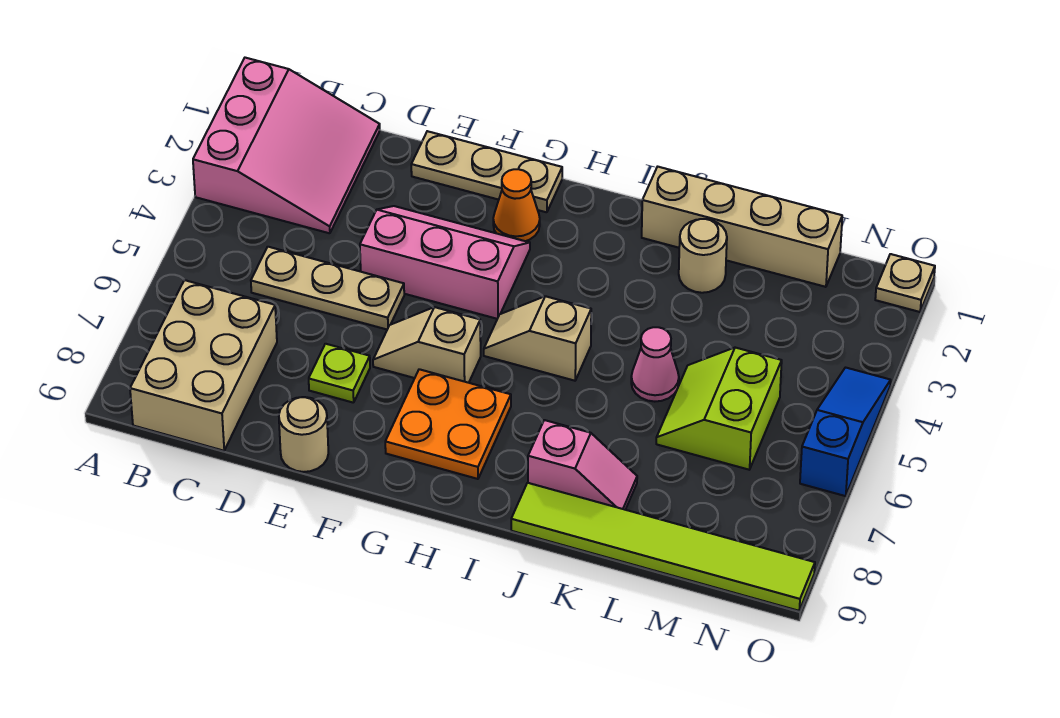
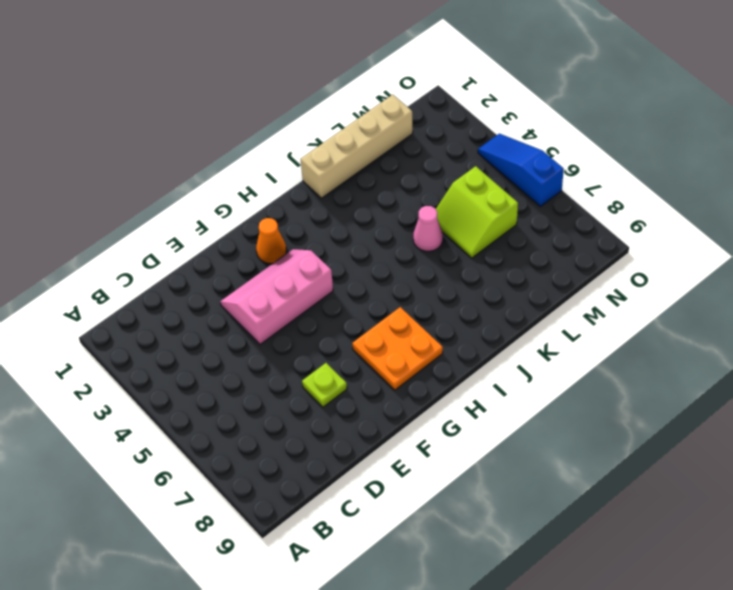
none -> pink slope A1:C3 level 1 top A
none -> tan brick B7:C9 level 1
none -> tan plate C5:E5 level 1

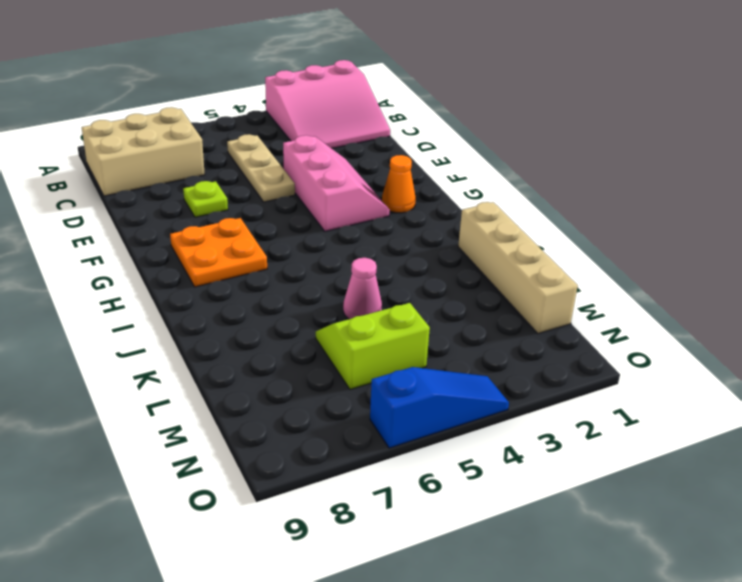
none -> tan plate E1:G1 level 1
none -> tan round brick E9 level 1
none -> tan slope F6:G6 level 1 top G

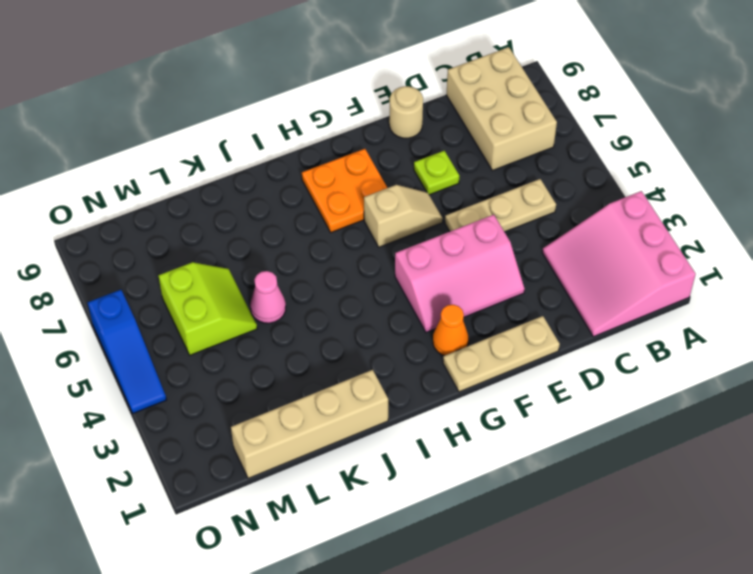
none -> tan slope H5:I5 level 1 top I
none -> pink slope J8:K8 level 1 top J
none -> lime tile J9:O9 level 1

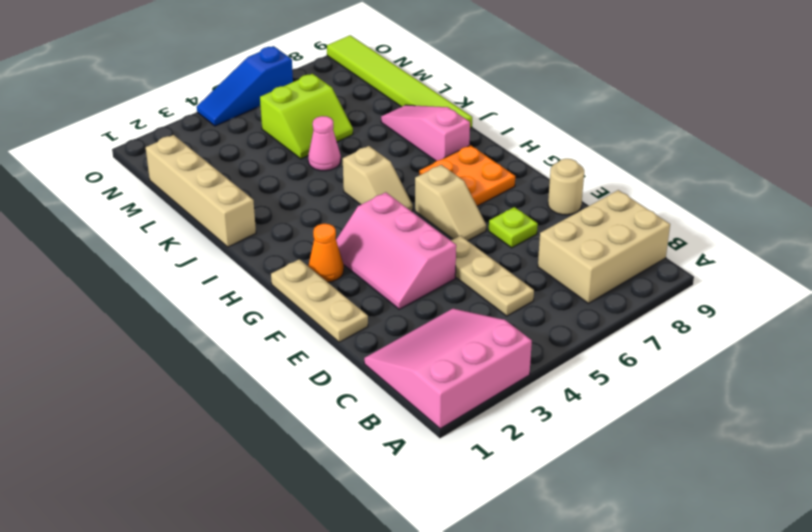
pink slope I8:K8 level 1 top I -> pink slope J8:K8 level 1 top J
none -> tan round brick K2 level 1
none -> tan plate O1 level 1

